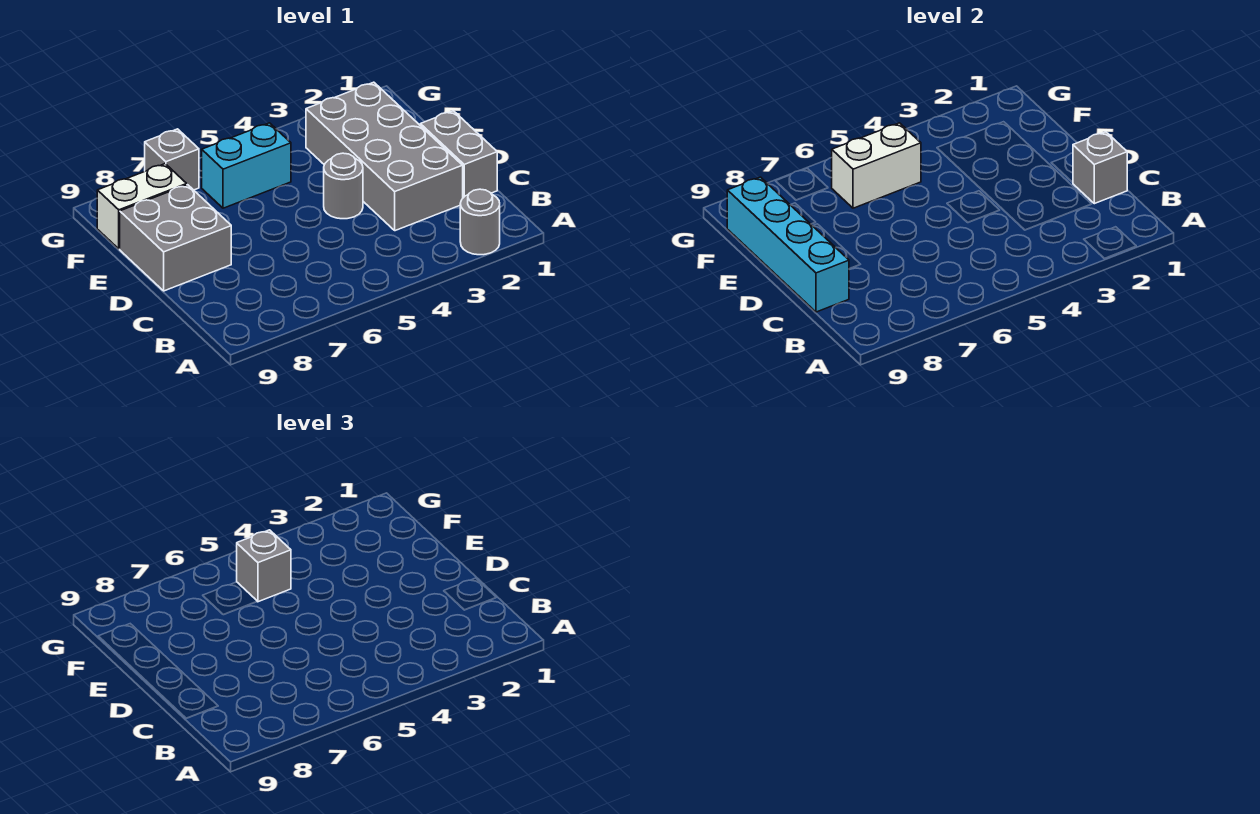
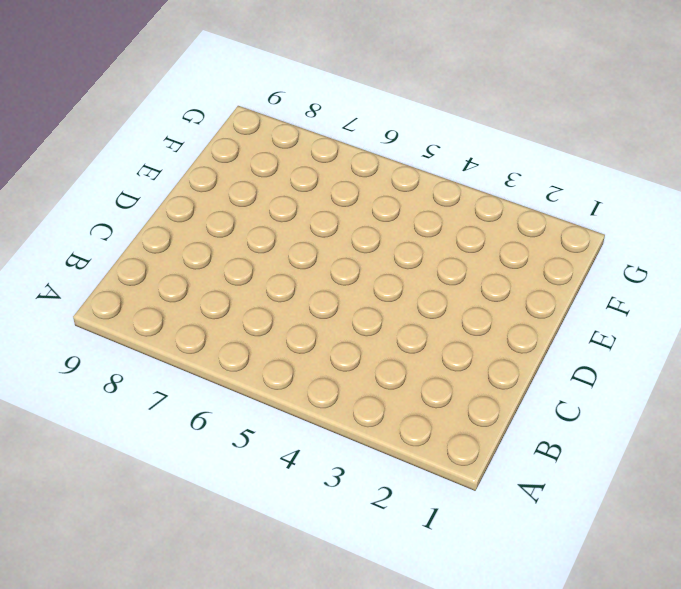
none -> grey round brick A2 level 1
none -> grey brick C1:D1 level 1
none -> grey brick C2:F3 level 1

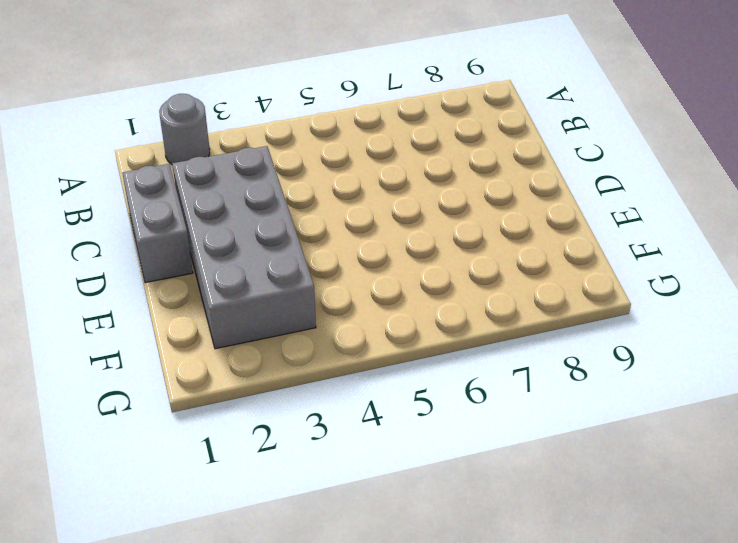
none -> grey round brick D4 level 1
none -> grey brick D8:E9 level 1
none -> cyan brick F5:F6 level 1

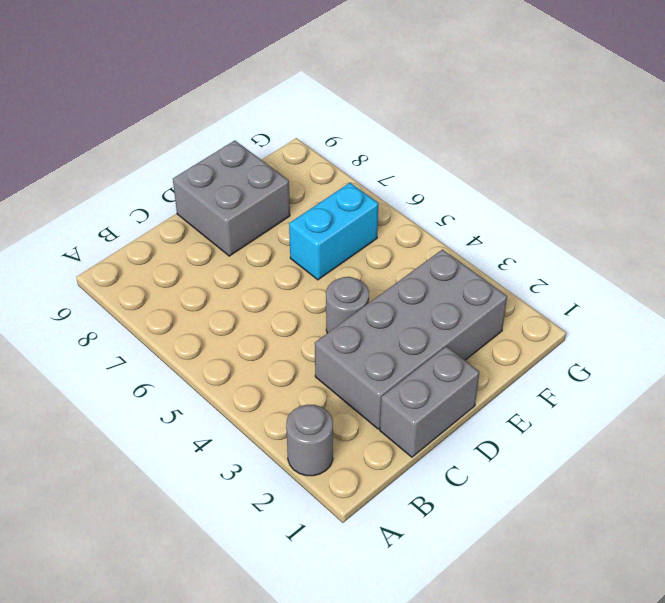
cyan brick E6:F6 level 1 -> cyan brick F5:F6 level 1
none -> white brick F8:F9 level 1
none -> grey brick G7 level 1
none -> grey brick C1 level 2

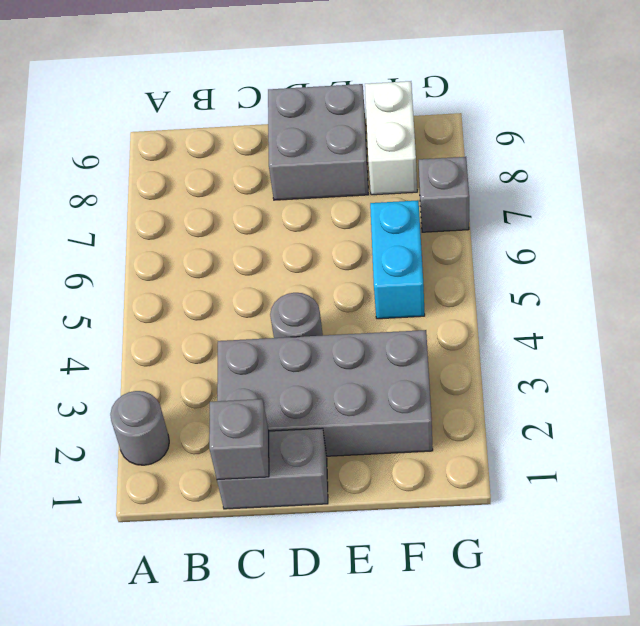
none -> cyan brick C9:F9 level 2
none -> white brick F5:F6 level 2
none -> grey brick F5 level 3

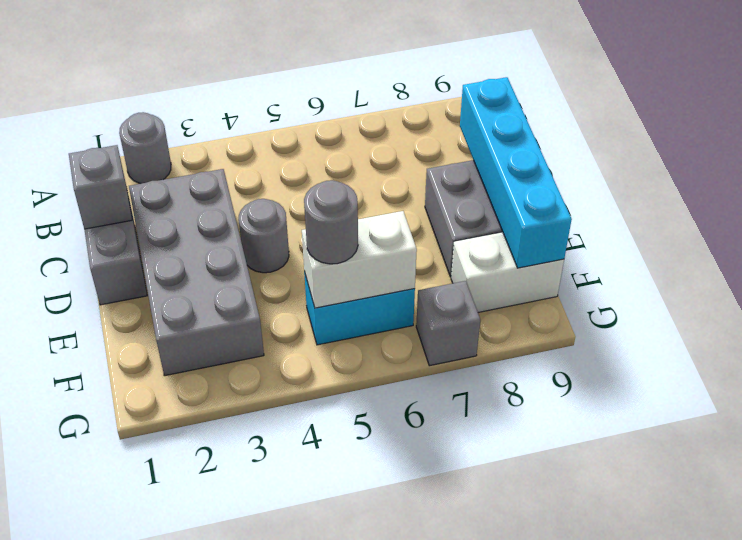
grey round brick F5 level 3 -> grey brick F5 level 3

